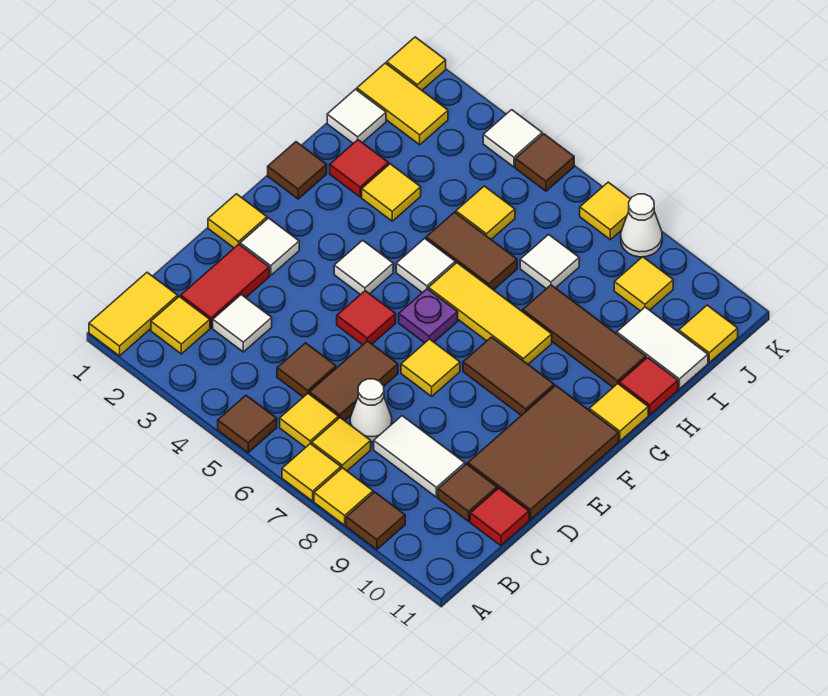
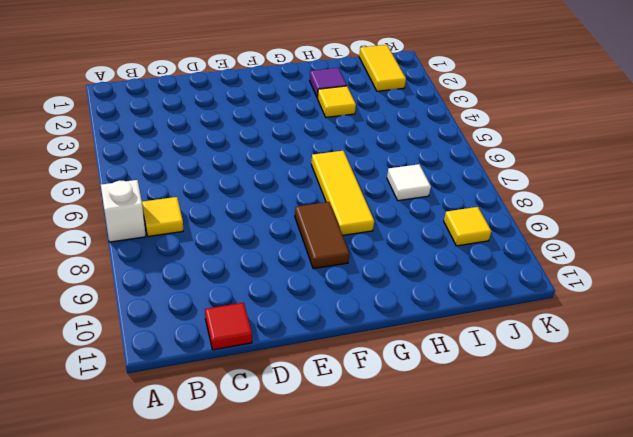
white brick A7 level 1 -> yellow tile A7 level 1
purple tile H2 level 1 -> red tile H2 level 1
none -> yellow tile A1:B1 level 1
none -> brown tile A5 level 1
none -> yellow tile A8 level 1
none -> brown tile A9 level 1

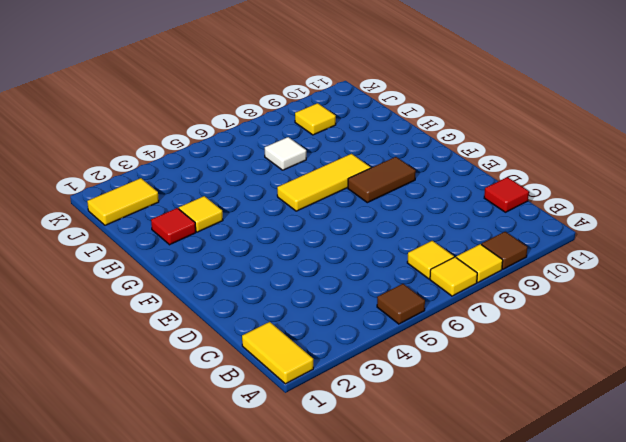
none -> yellow tile B2 level 1
none -> yellow tile B6 level 1
none -> red tile C2:D2 level 1
none -> white tile C3 level 1

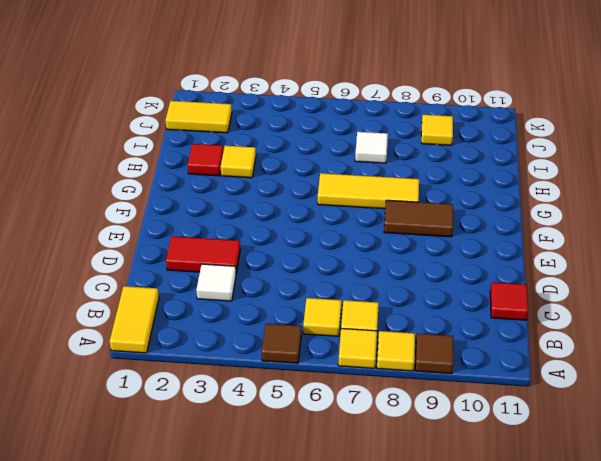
red tile D2:D3 level 1 -> red tile C2:D2 level 1
none -> yellow tile B2 level 1
none -> brown tile C5 level 1
none -> brown tile C6:D6 level 1
none -> white cone C7 level 1

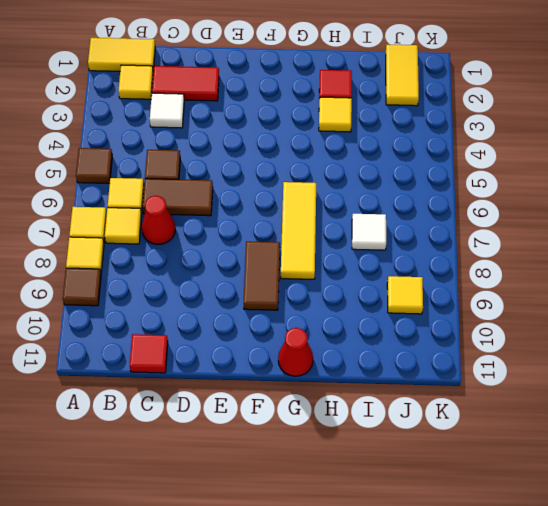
red cone C7 level 1 -> white cone C7 level 1
red cone G11 level 1 -> yellow tile G11 level 1
none -> white tile C8:C9 level 1
none -> brown tile C10 level 1
none -> brown tile D10:F11 level 1
none -> yellow tile E1 level 1

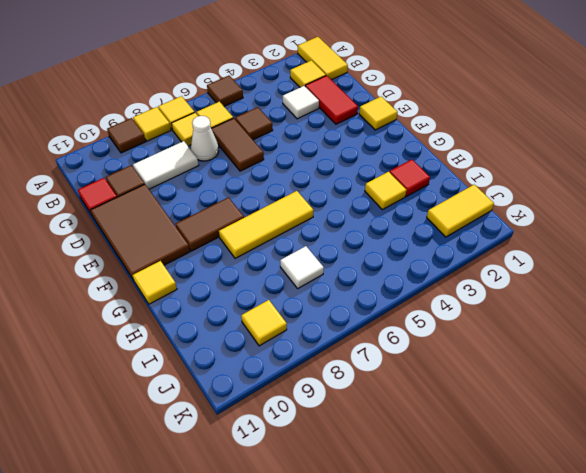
none -> white tile E2 level 1
none -> red tile E5 level 1
none -> yellow tile E7 level 1
none -> white tile F4 level 1

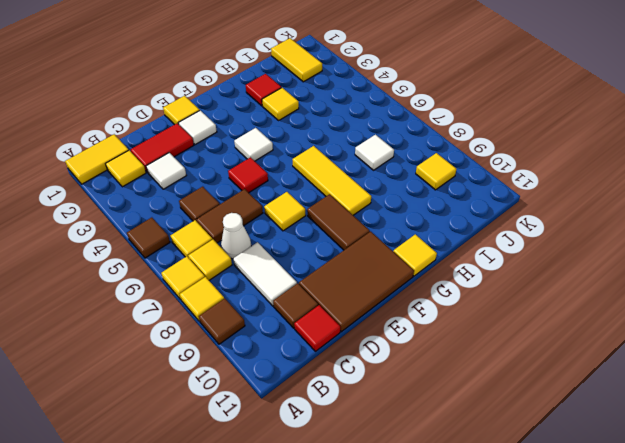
none -> purple plate F6 level 1
none -> brown tile G1 level 1
none -> white tile G5 level 1
none -> brown tile H5:H6 level 1

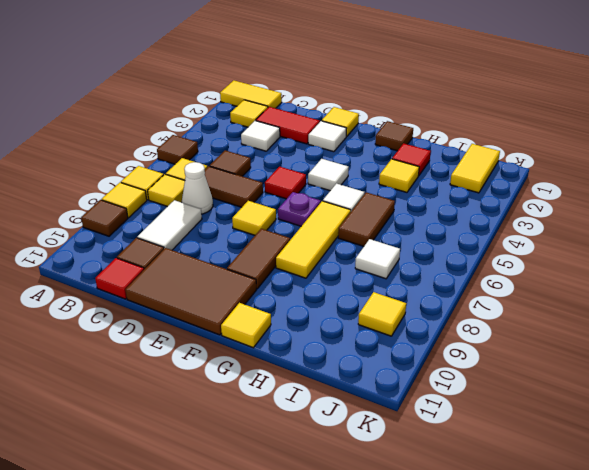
none -> brown tile H8:H10 level 1
none -> red tile H11 level 1
none -> white tile I1 level 1
none -> yellow tile I5 level 1

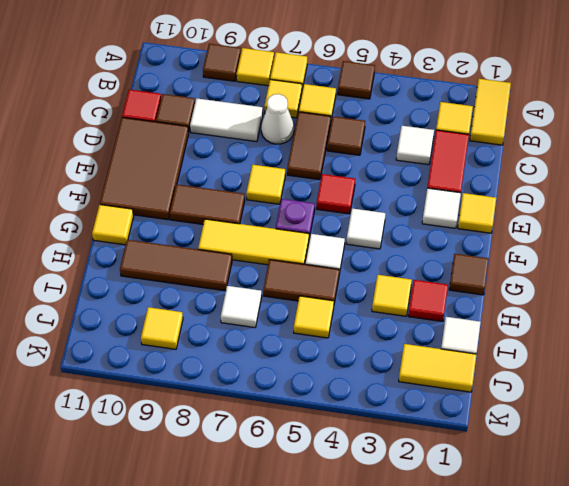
none -> red tile H11 level 1
none -> white tile I10:I11 level 1
none -> yellow tile J11 level 1
none -> yellow tile K1 level 1

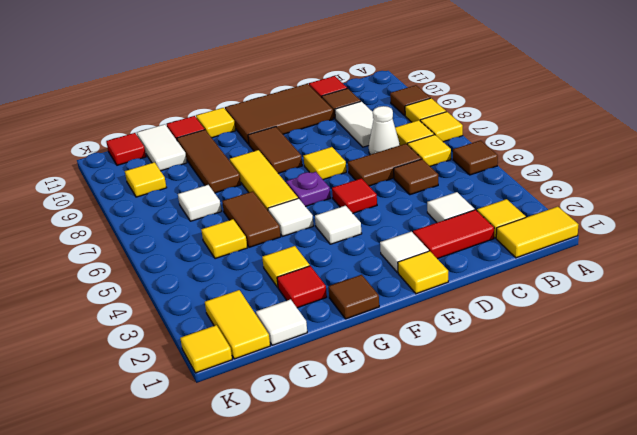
red tile J11 level 1 -> yellow tile J11 level 1
none -> white tile K4 level 1
none -> brown tile K5 level 1
none -> yellow tile K7 level 1
none -> white cone K8 level 1

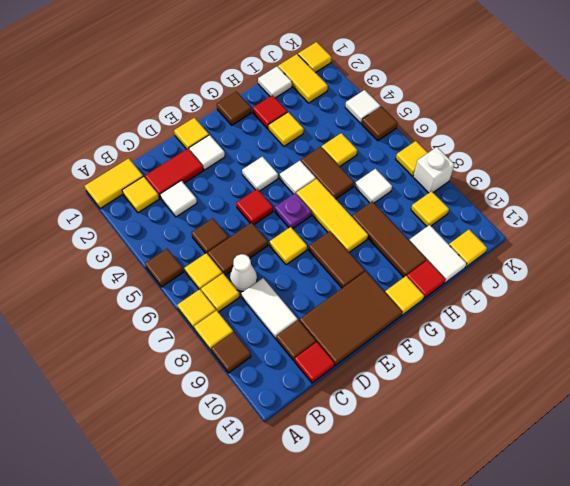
white brick K8 level 1 -> white cone K8 level 1

